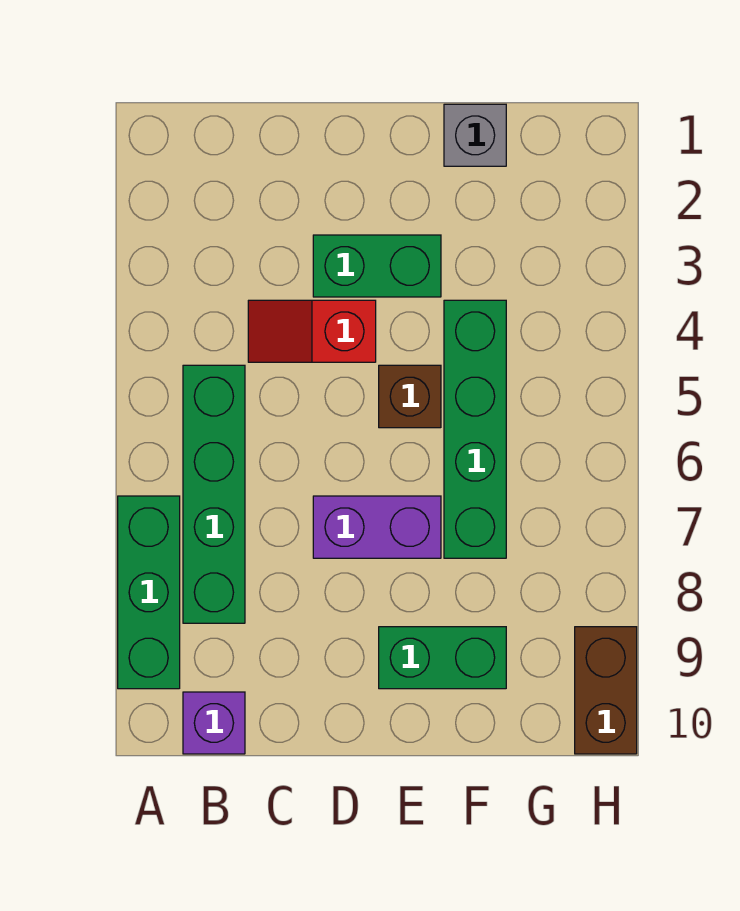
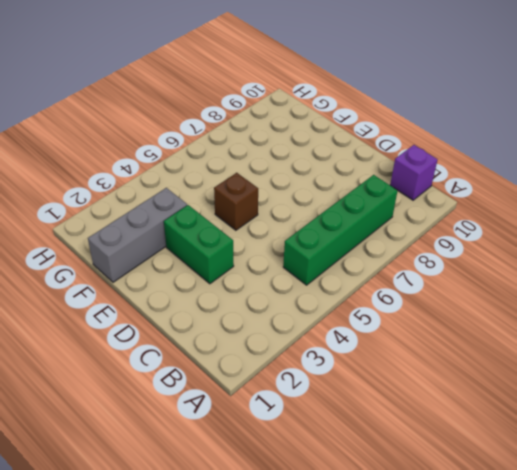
grey brick F1:F3 level 1 -> grey brick F1 level 1
none -> green brick A7:A9 level 1
none -> red slope C4:D4 level 1 top D

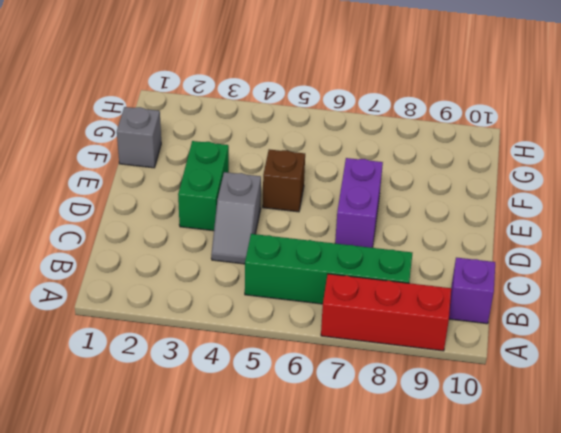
red brick A7:A9 level 1 -> green brick A7:A9 level 1
grey slope C4:D4 level 1 top D -> red slope C4:D4 level 1 top D
none -> green brick E9:F9 level 1
none -> green brick F4:F7 level 1

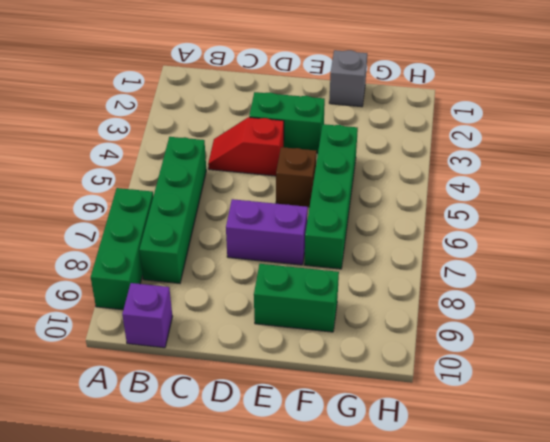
none -> brown brick H9:H10 level 1

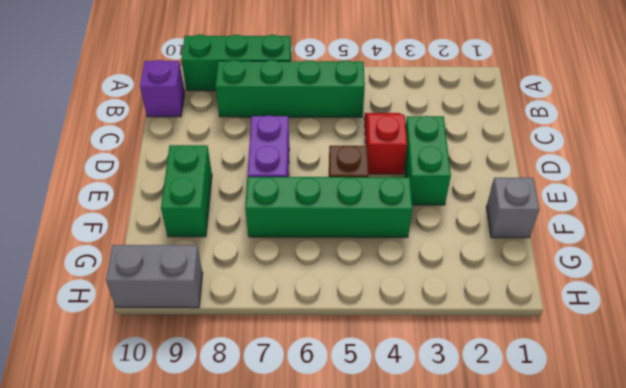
grey brick H9:H10 level 1 -> brown brick H9:H10 level 1

